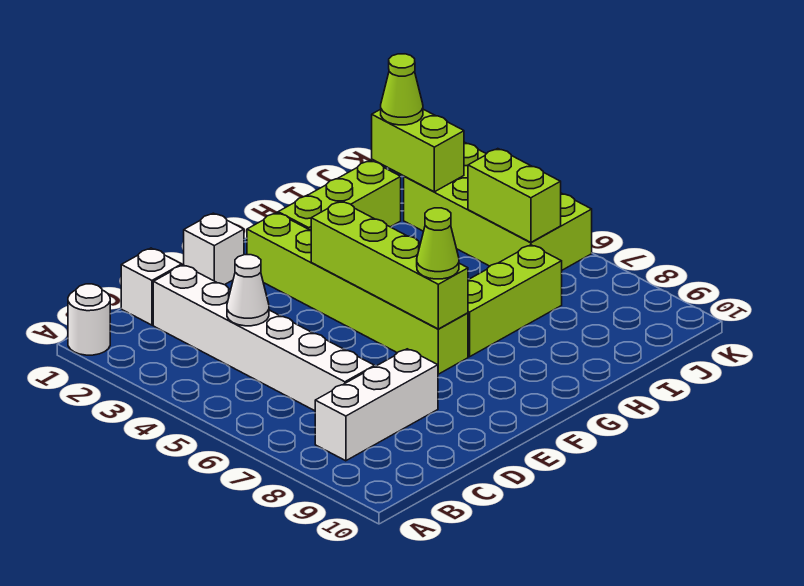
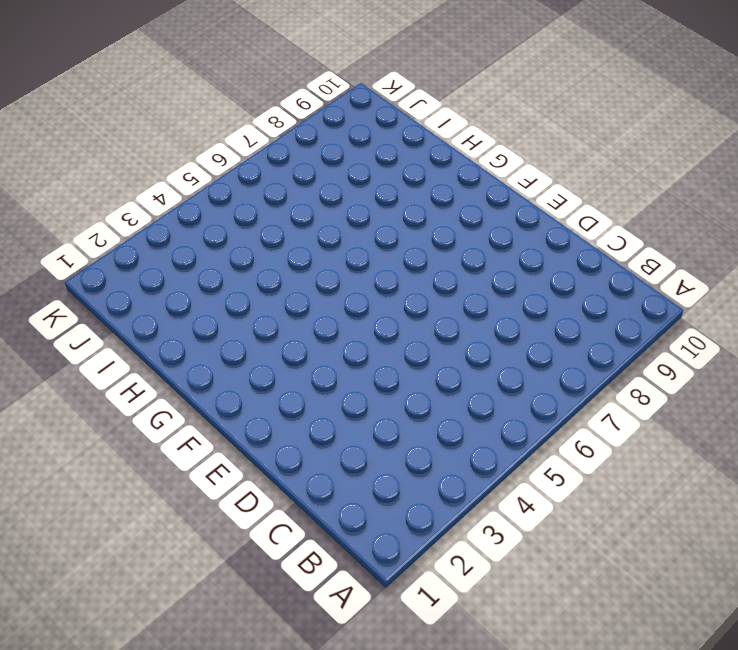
none -> white round brick A1 level 1
none -> white brick B8:D8 level 1
none -> white brick C1 level 1

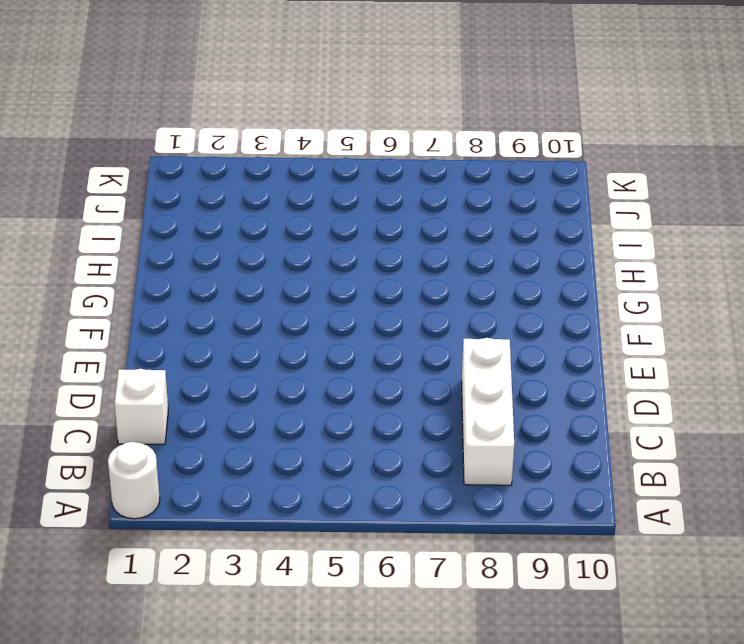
none -> white brick C2:C7 level 1
none -> white brick E1 level 1
none -> lime brick F2:F7 level 1

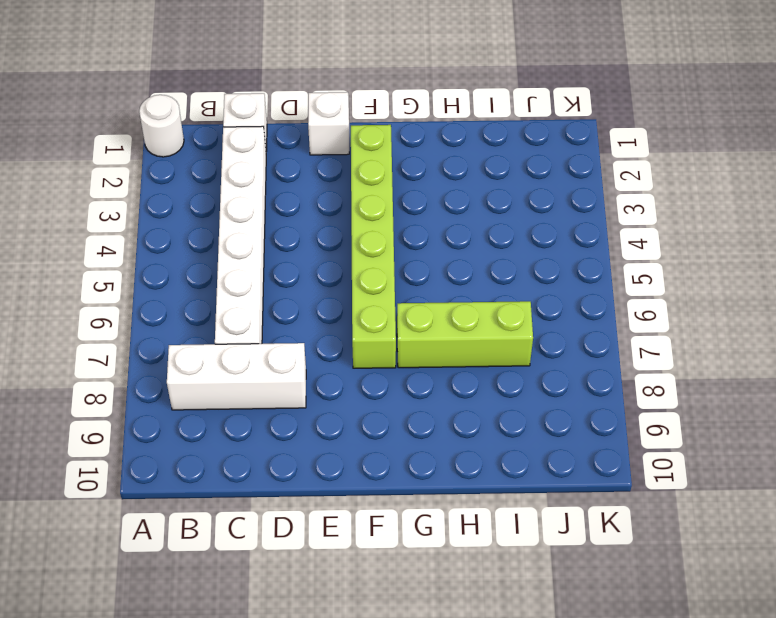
none -> lime brick G2:I2 level 1
none -> lime brick J3:K6 level 1
none -> white cone C4 level 2

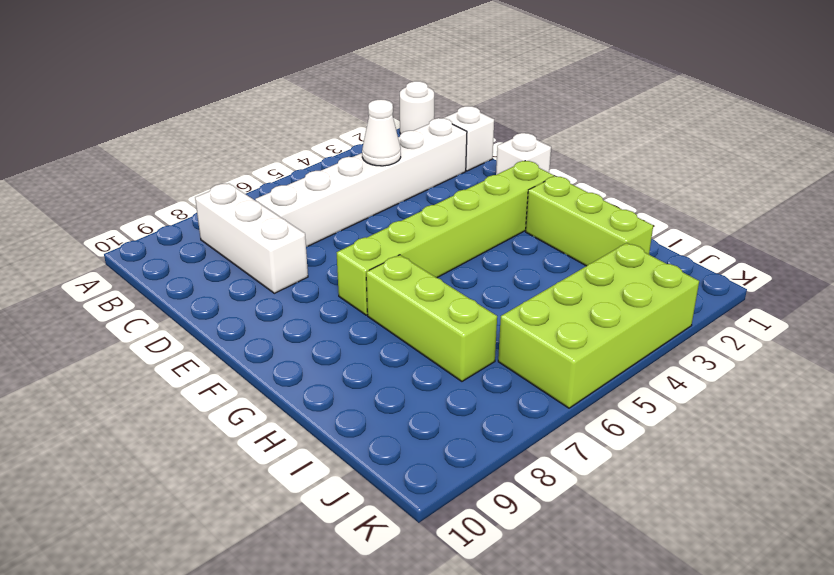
none -> lime brick F4:F7 level 2
none -> lime brick J2:J3 level 2
none -> lime brick J5:J6 level 2

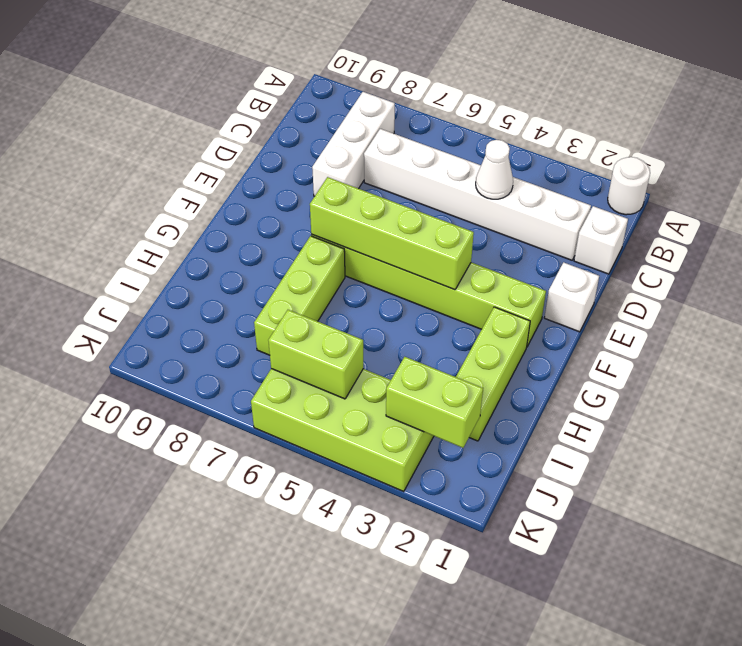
none -> lime cone F7 level 3
none -> lime cone J2 level 3

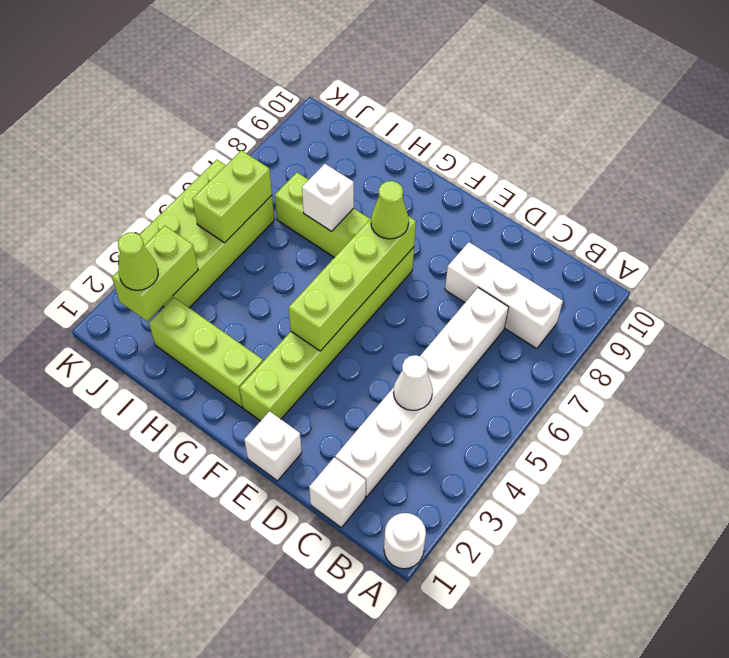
white brick H7 level 2 -> none

